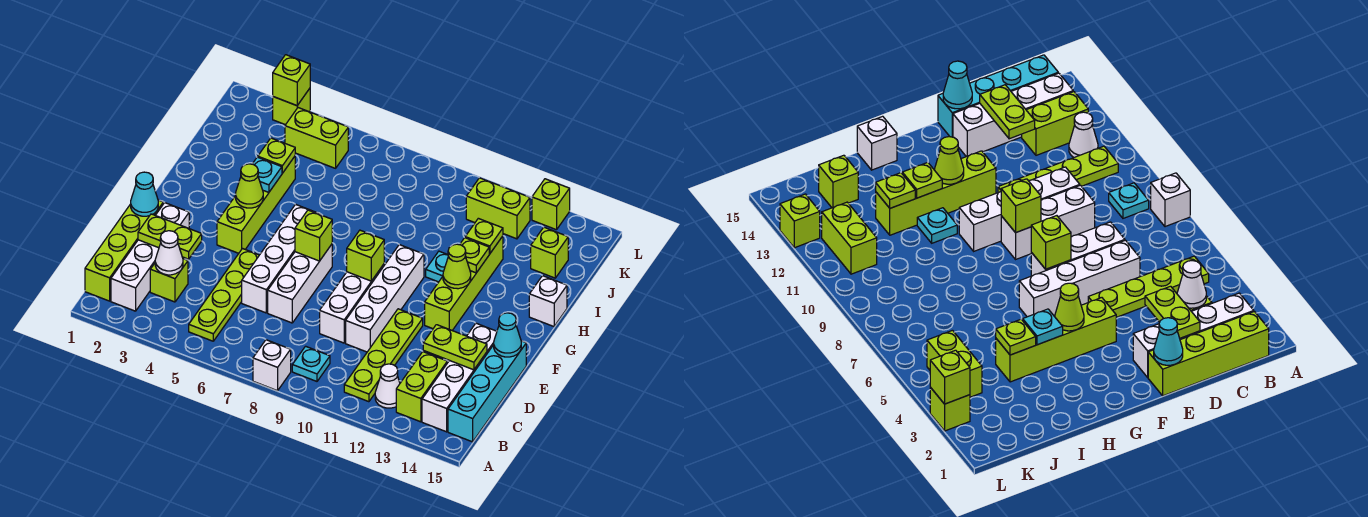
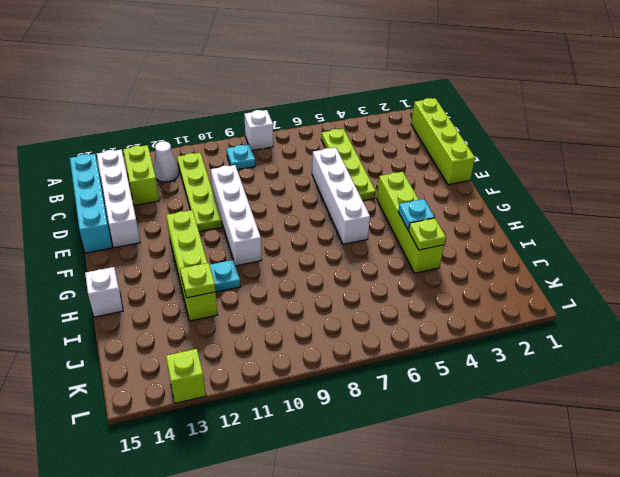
none -> white brick B2:E2 level 1
none -> lime brick C3 level 1
none -> white brick D7:F7 level 1
none -> white brick D9:F9 level 1

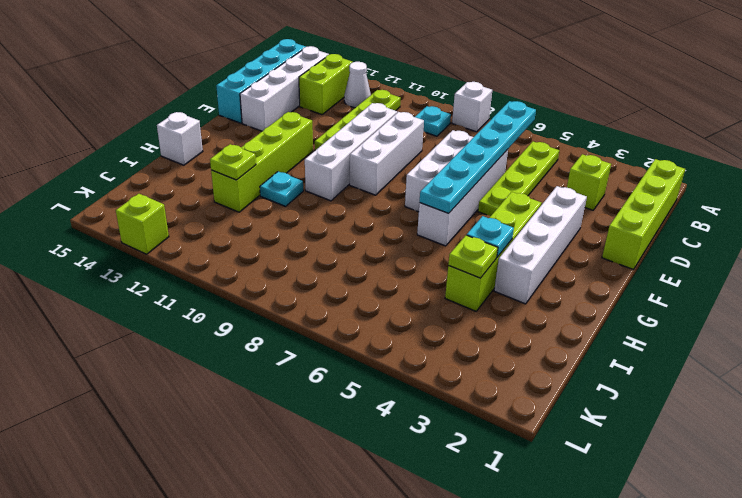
cyan plate B6:G6 level 2 -> none
white brick E3:H3 level 1 -> white brick B2:E2 level 1
none -> lime brick J14 level 1
none -> lime brick K4:K5 level 1
none -> lime brick K11:K12 level 1
none -> lime brick L3 level 1

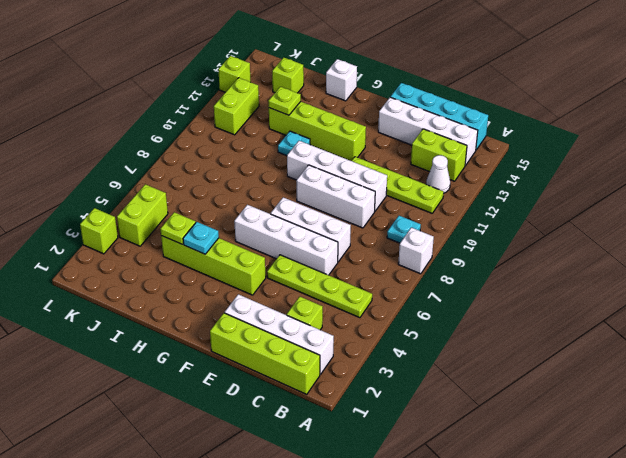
none -> white cone C3 level 2
none -> lime plate D2:D3 level 2
none -> lime plate D13:D14 level 2
none -> cyan cone E1 level 2

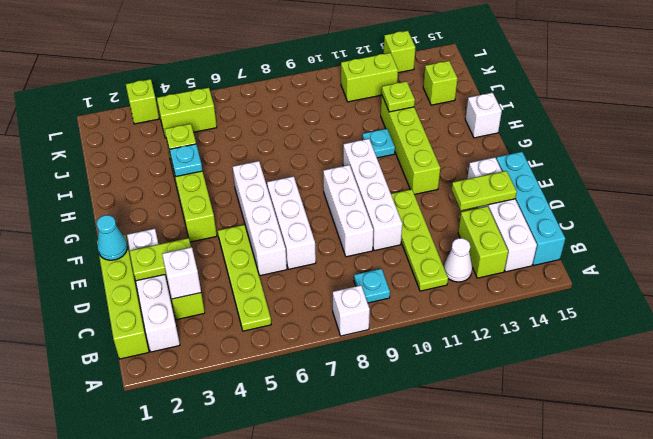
white brick C3 level 2 -> white cone C3 level 2
none -> cyan cone E15 level 2
none -> lime brick F7 level 2
none -> lime brick F9 level 2
none -> lime cone G4 level 2

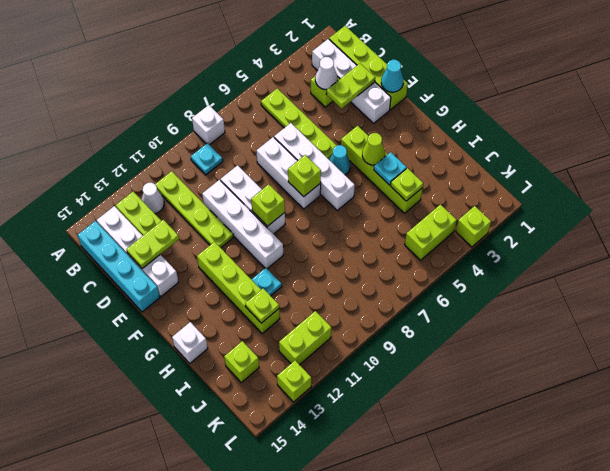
cyan cone F5 level 1 -> cyan cone E15 level 2
none -> lime cone G12 level 2
none -> lime plate H12 level 2
none -> lime brick L3 level 2

